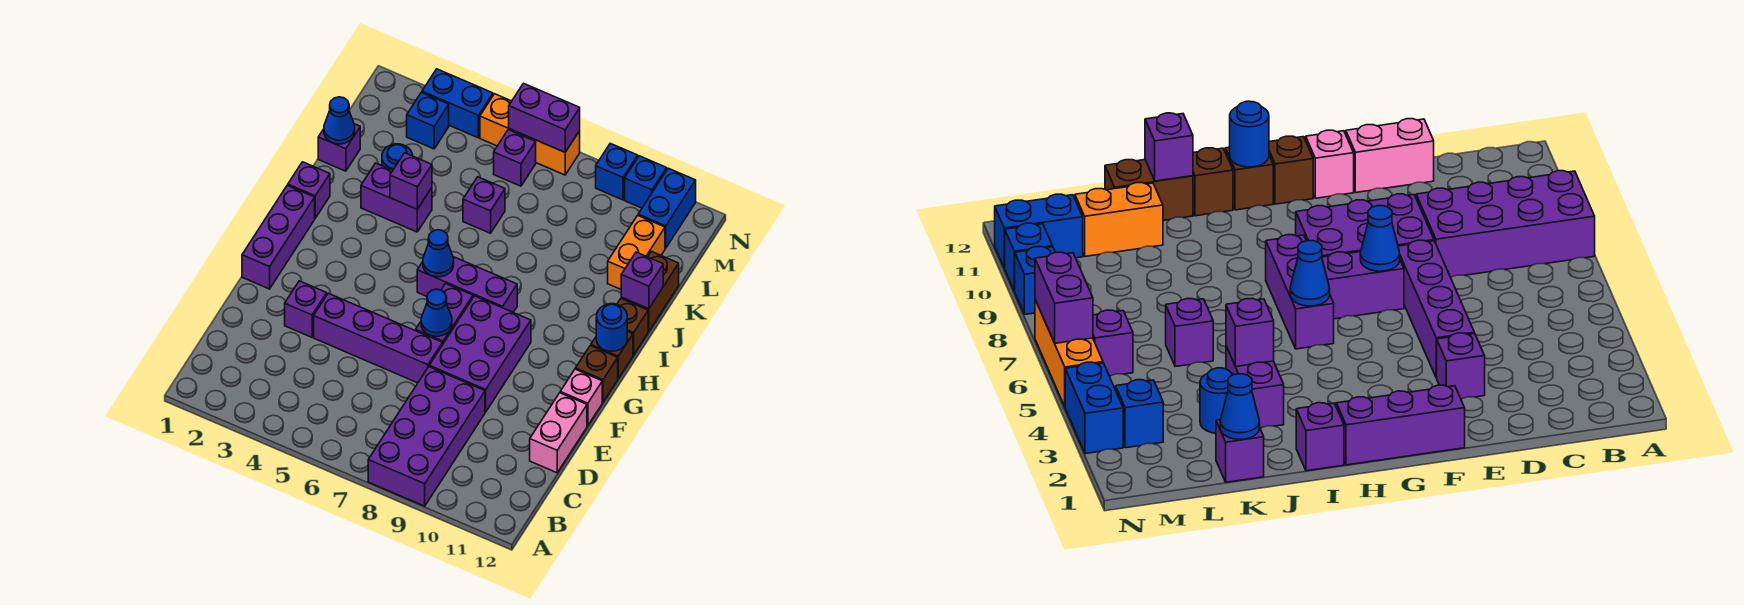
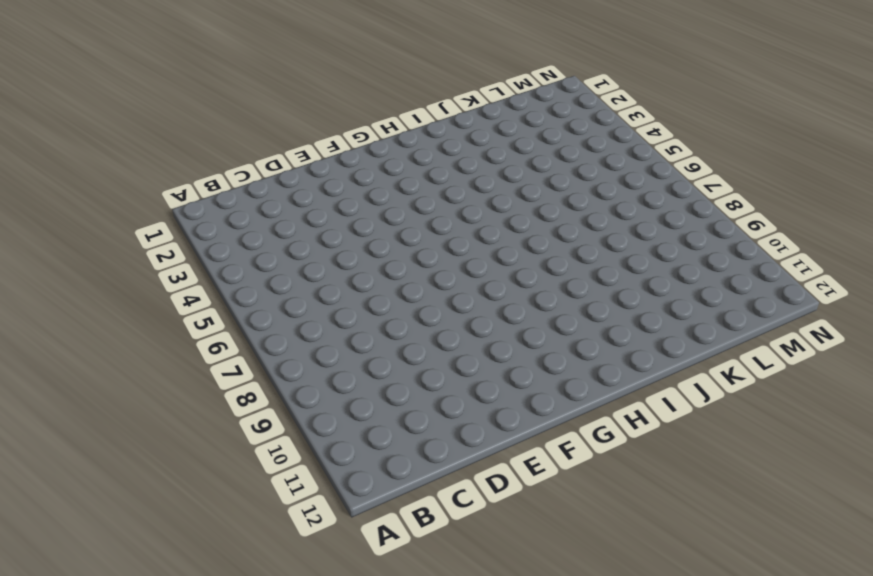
none -> purple brick A8:D9 level 1
none -> pink brick D12:E12 level 1
none -> purple brick E3 level 1
none -> purple brick E4:E7 level 1

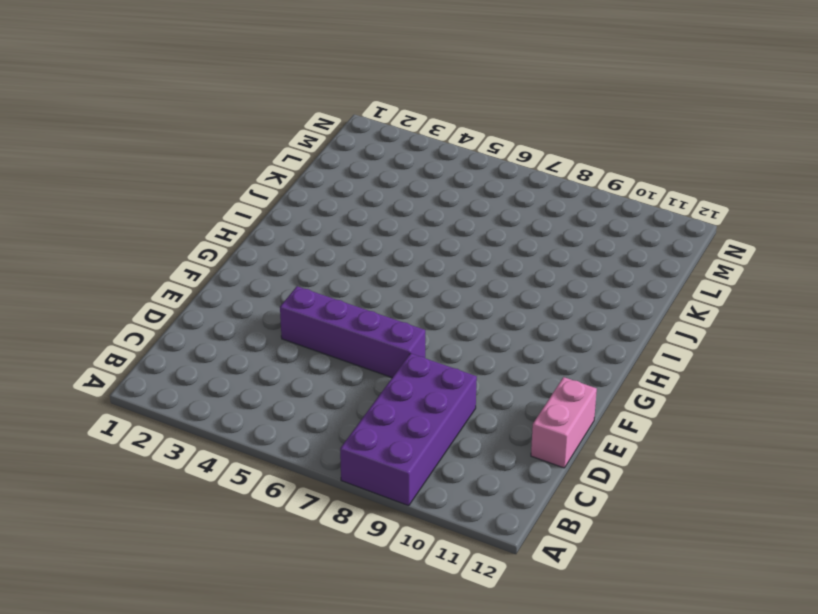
none -> purple brick E3 level 1
none -> purple brick E8:G9 level 1
none -> purple brick F1:H1 level 1
none -> purple brick F7:G7 level 1

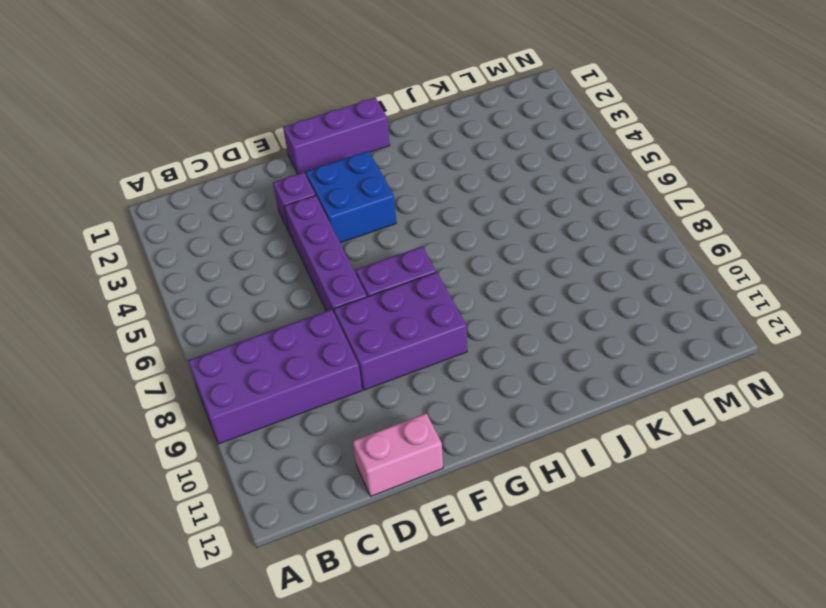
blue brick F3:G4 level 1 -> none
none -> pink brick F12 level 1
none -> brown brick G12 level 1
none -> purple brick H6:H8 level 1
none -> brown brick H12 level 1

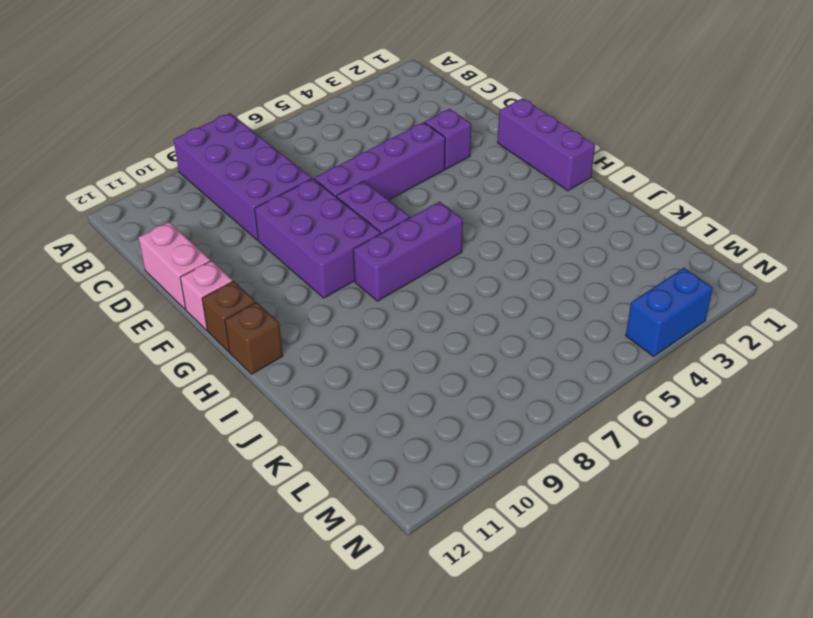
none -> purple brick I1 level 1
none -> brown brick I12 level 1
none -> purple brick J3:J4 level 1
none -> brown brick J12:K12 level 1

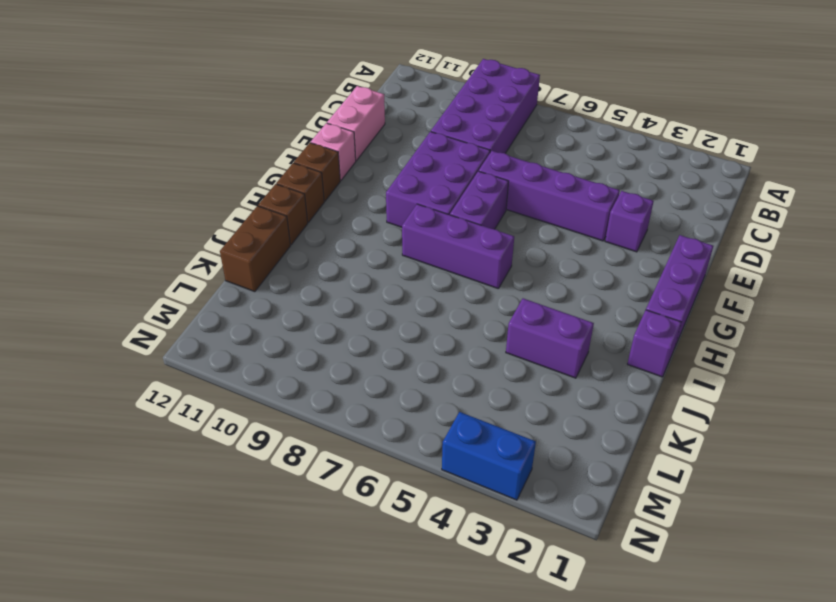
none -> purple brick K1 level 1
none -> blue round brick K3 level 1
none -> purple brick K6 level 1
none -> orange brick K11:L11 level 1

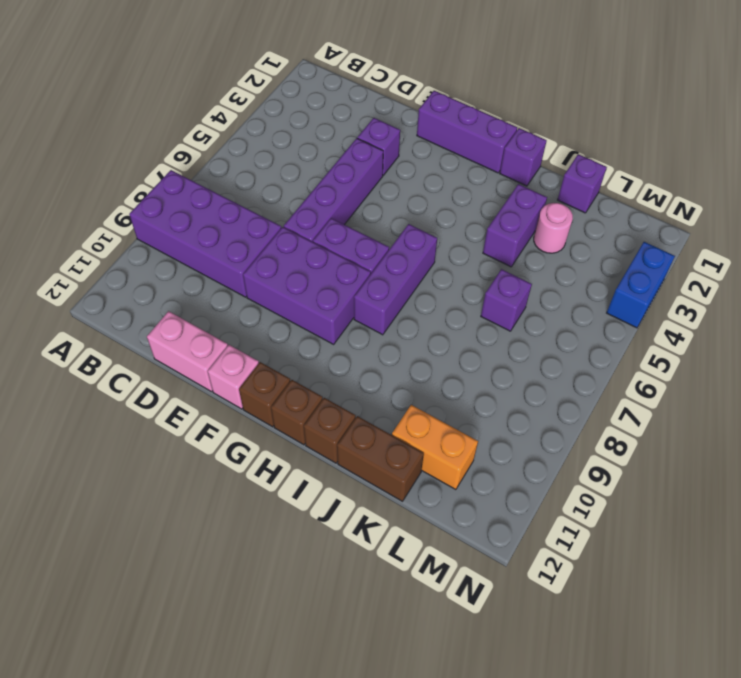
pink round brick K3 level 1 -> blue round brick K3 level 1
none -> blue brick M3 level 1
none -> purple brick M6 level 1
none -> blue brick M11:N11 level 1
none -> orange brick N5:N7 level 1

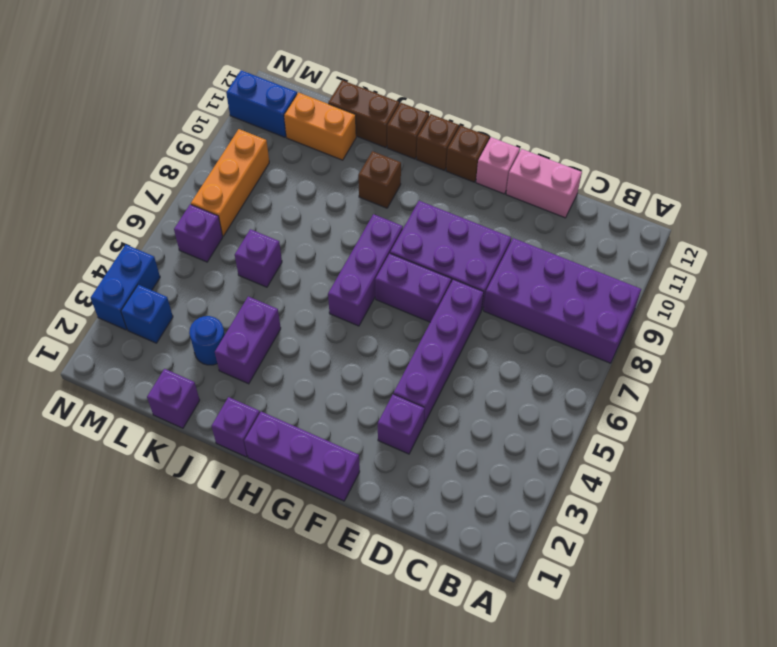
brown brick I10 level 1 -> none
orange brick M7:M9 level 1 -> orange brick N5:N7 level 1
none -> blue brick N9 level 1
none -> blue brick N10 level 1
none -> blue cone F7 level 2
none -> blue cone H6 level 2

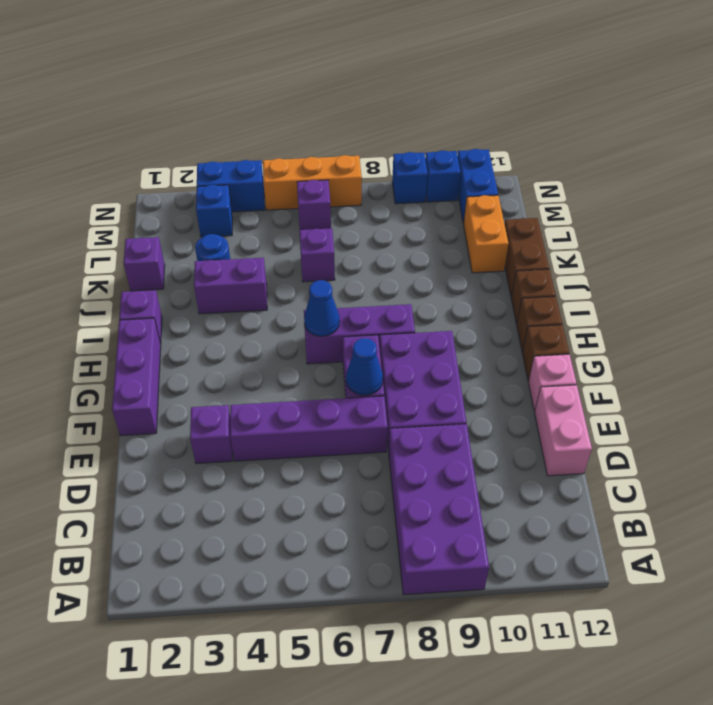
none -> blue round brick H12 level 2
none -> purple brick J4 level 2
none -> purple brick J12 level 2
none -> blue cone K1 level 2

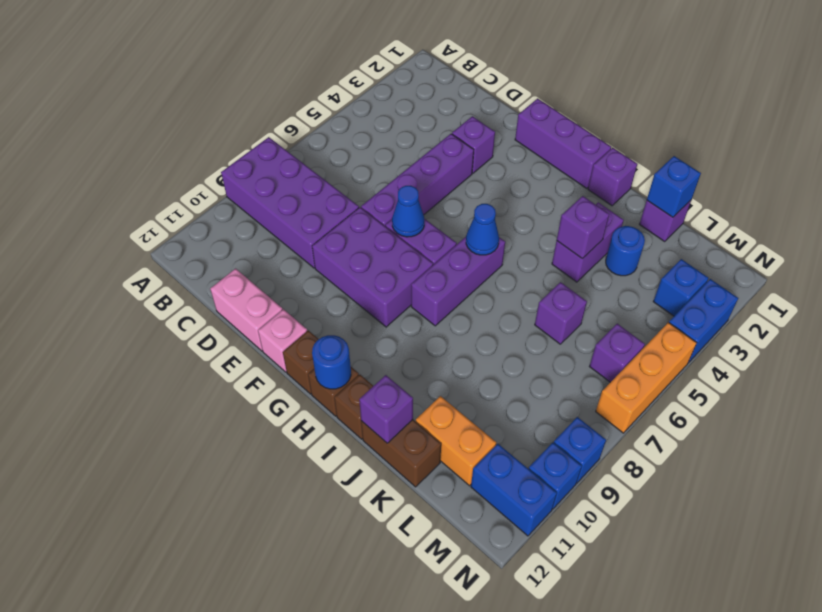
blue brick K1 level 2 -> blue cone K1 level 2
none -> purple brick N6:N7 level 2

